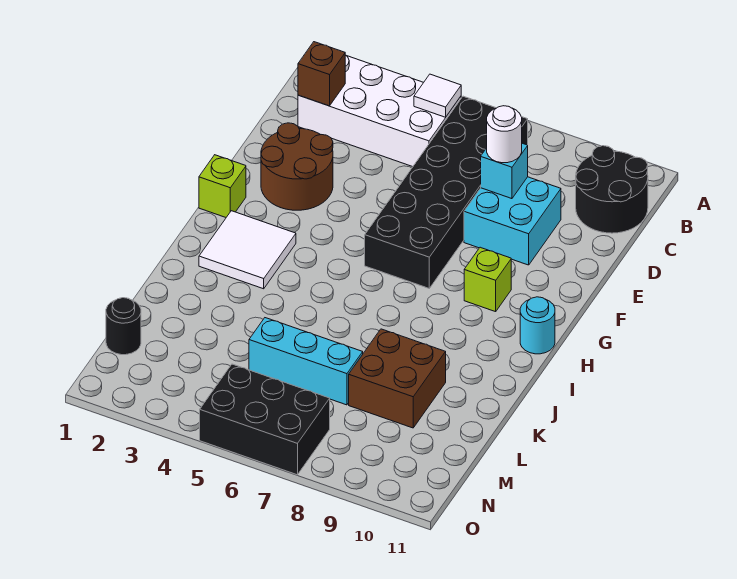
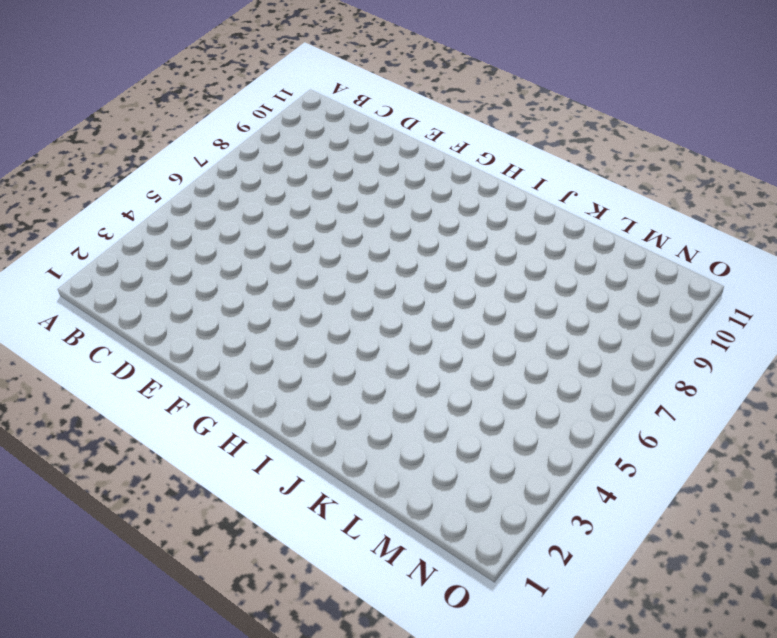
none -> white brick B2:C5 level 1
none -> black brick B6:G7 level 1
none -> black round brick B10:C11 level 1

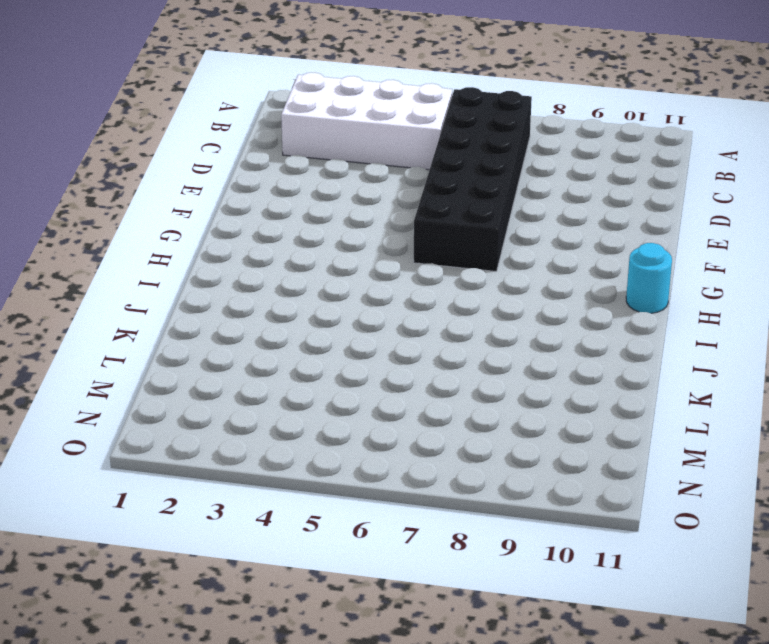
none -> black round brick B10:C11 level 1
none -> cyan brick D8:E9 level 1
none -> brown round brick E2:F3 level 1

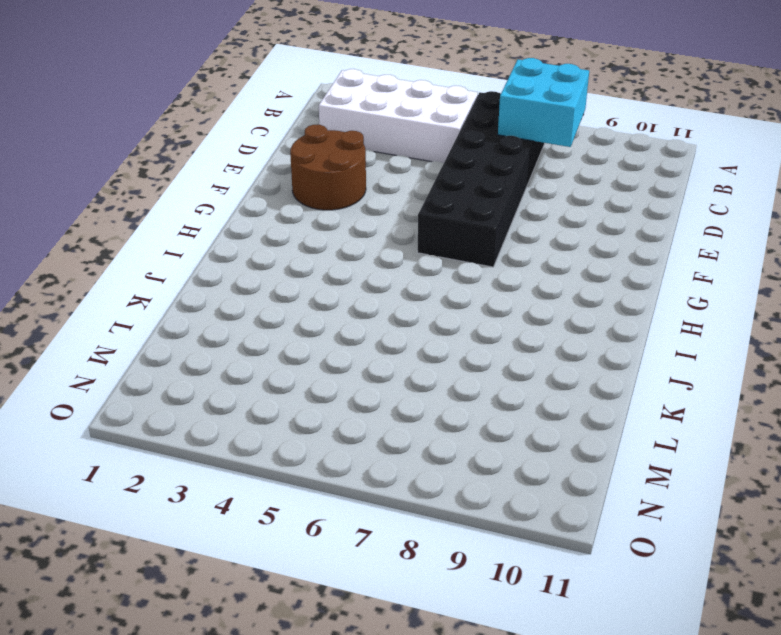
cyan brick B7:C8 level 2 -> cyan brick D8:E9 level 1
none -> black round brick B10:C11 level 1
none -> lime brick G1 level 1
none -> lime brick G9 level 1

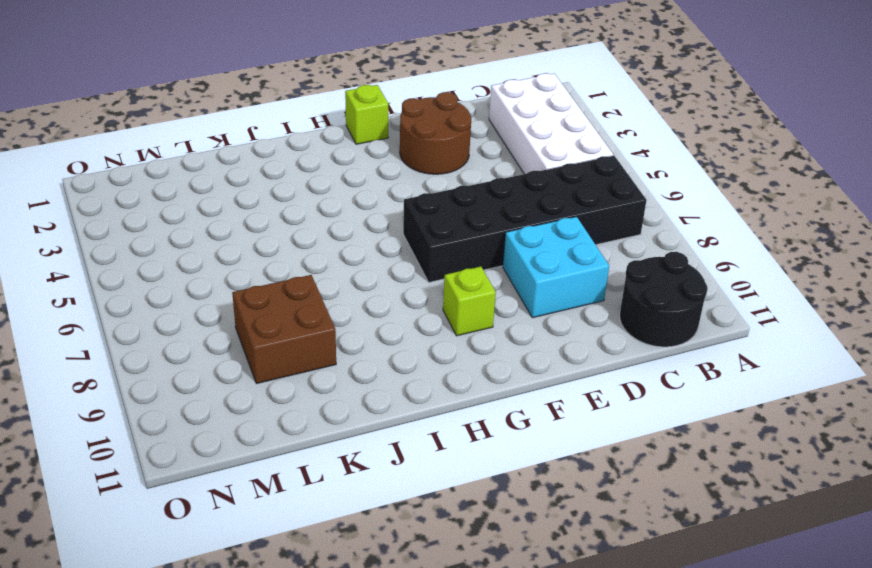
none -> white tile H2:I3 level 1
none -> cyan round brick H11 level 1
none -> cyan brick L5:L7 level 1

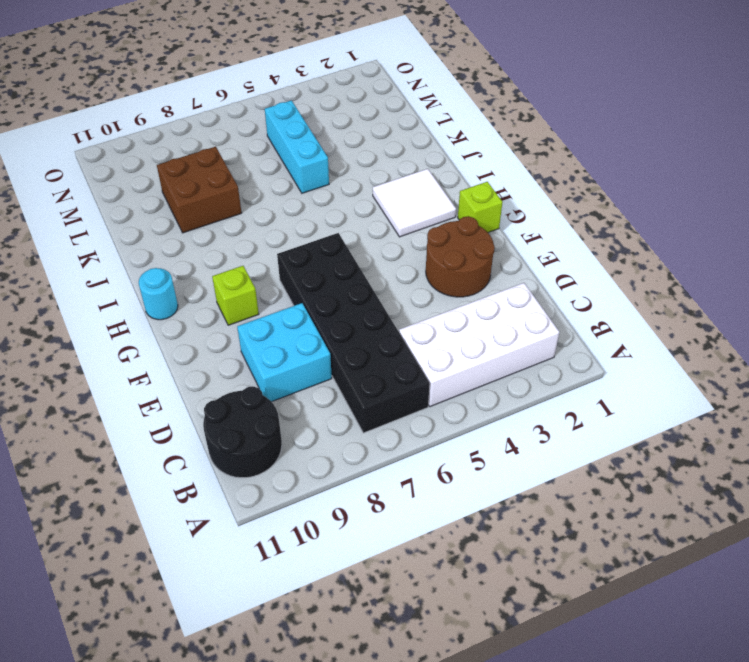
cyan brick K5:M5 level 1 -> cyan brick L5:L7 level 1
none -> black round brick M1 level 1
none -> black brick N5:O7 level 1
none -> white tile B5 level 2

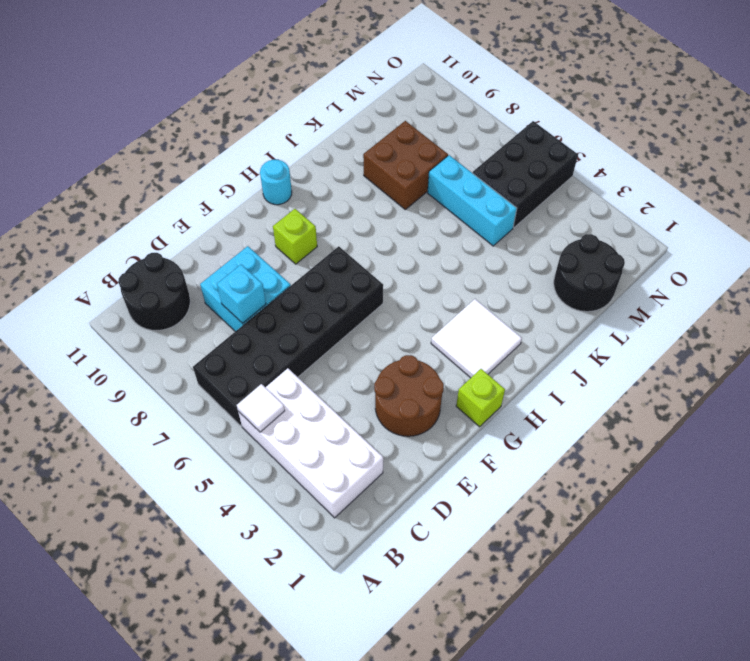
black round brick L1:M2 level 1 -> black round brick M1 level 1
black brick M5:O6 level 1 -> black brick N5:O7 level 1
none -> brown brick C2 level 2
none -> white round brick D8 level 3

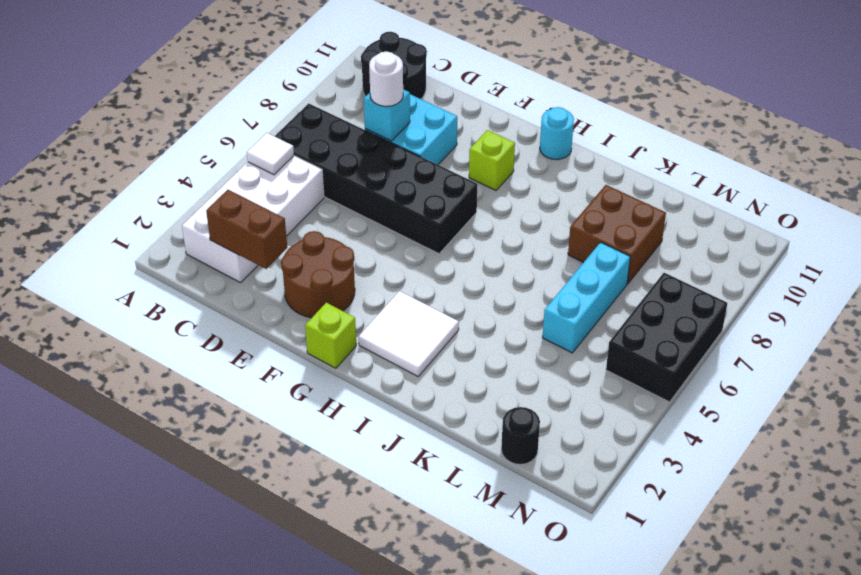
brown brick C2:D2 level 2 -> brown brick C2 level 2

